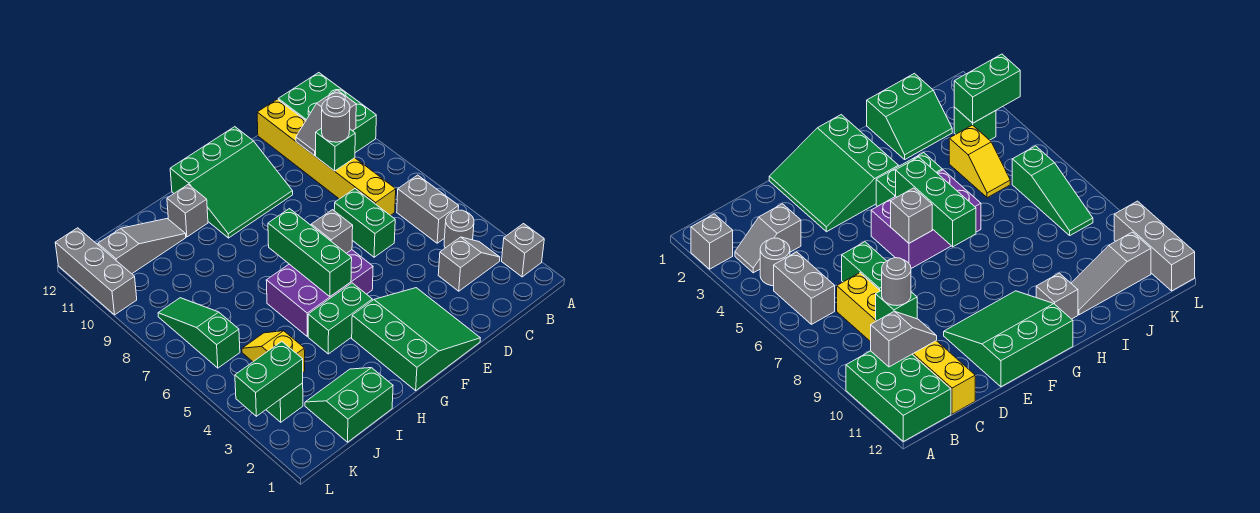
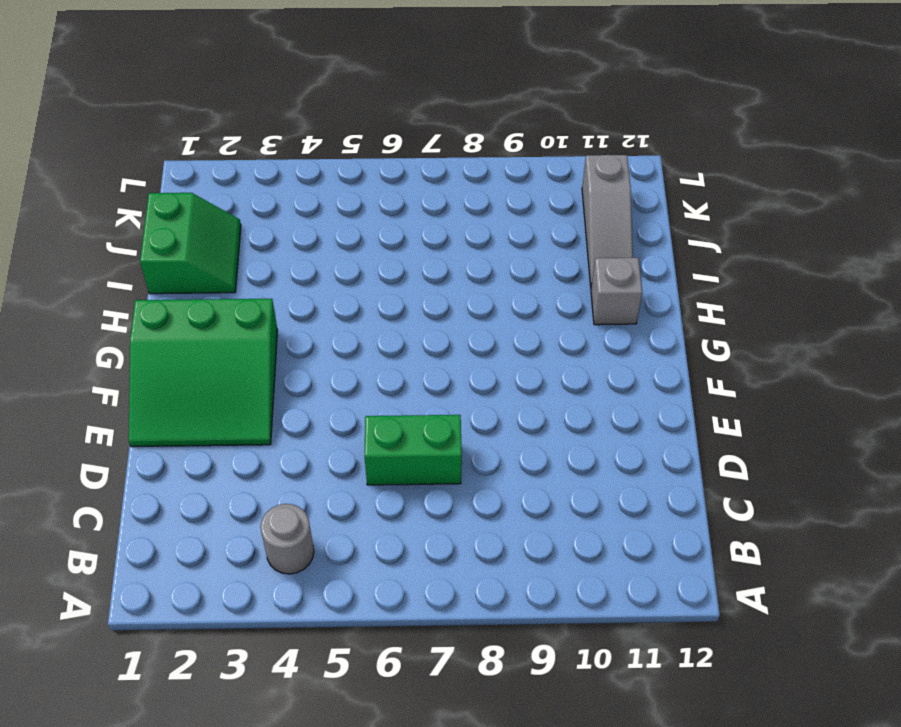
none -> grey brick A2 level 1
none -> green brick A10:B12 level 1
none -> grey slope B3:C3 level 1 top C

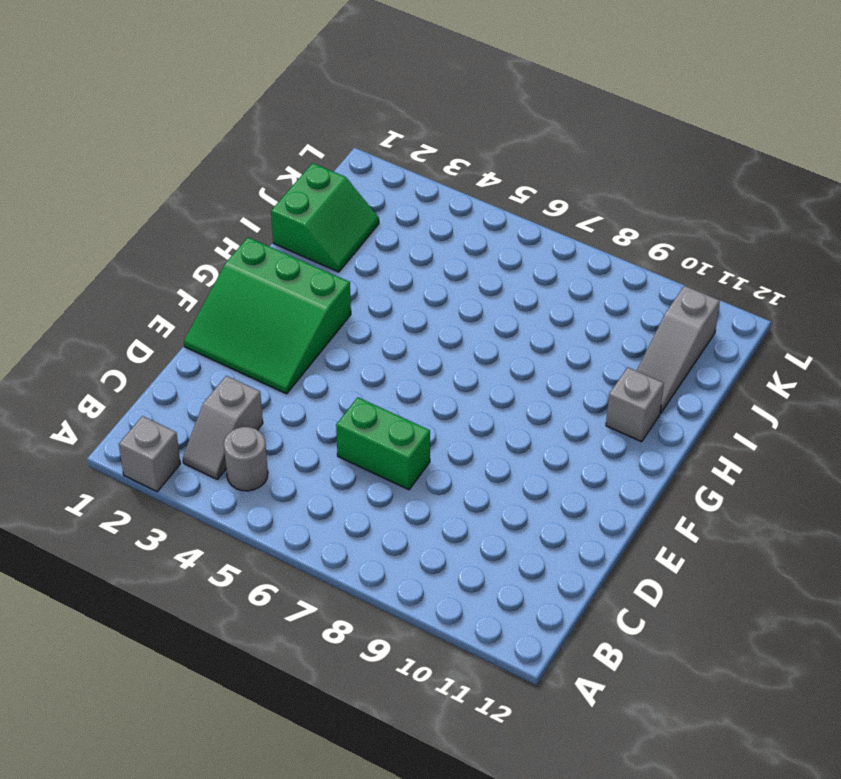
none -> green brick A10:B12 level 1
none -> grey brick B5:B6 level 1
none -> yellow brick C7:C12 level 1

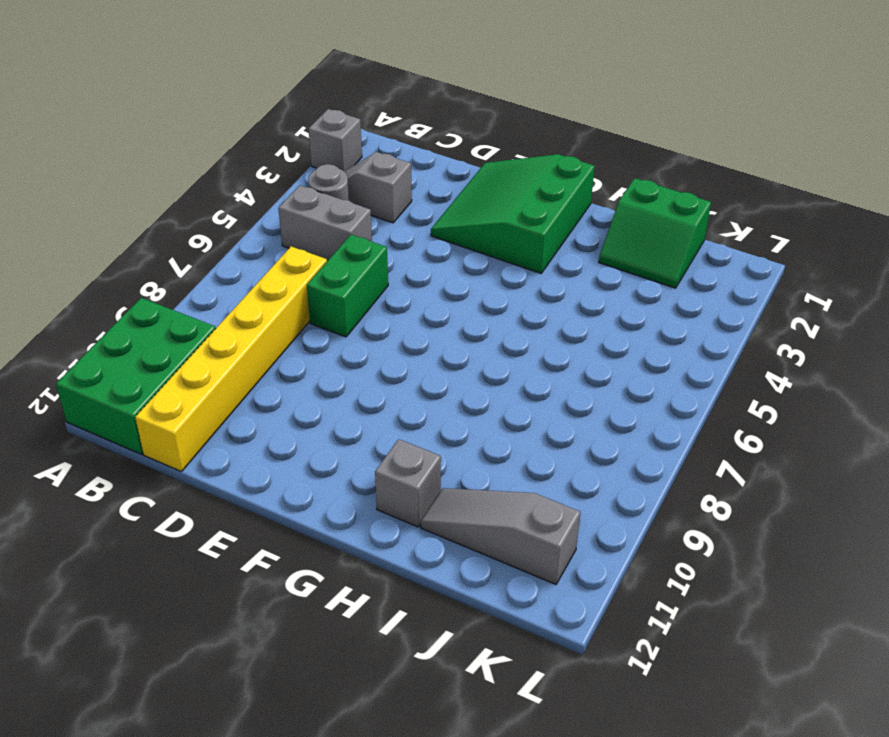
grey brick B5:C5 level 1 -> grey brick B5:B6 level 1
none -> green slope E10:G12 level 1 top 12
none -> purple brick F5:H6 level 1
none -> green brick G4:H4 level 1

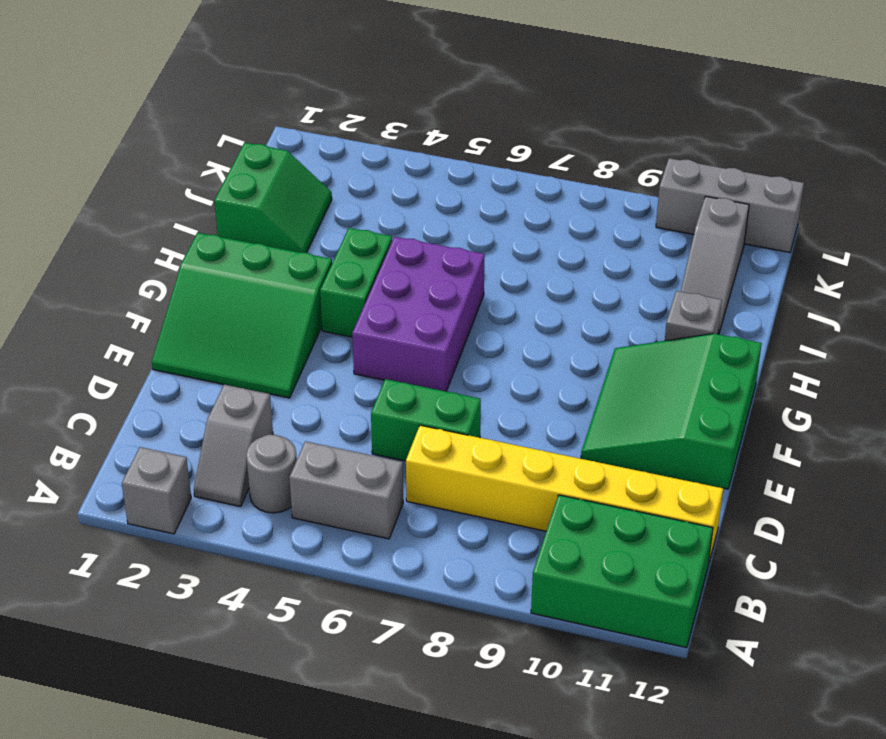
none -> yellow slope J4:J5 level 1 top 4
none -> green brick K3 level 1
none -> green slope K6:K8 level 1 top 6

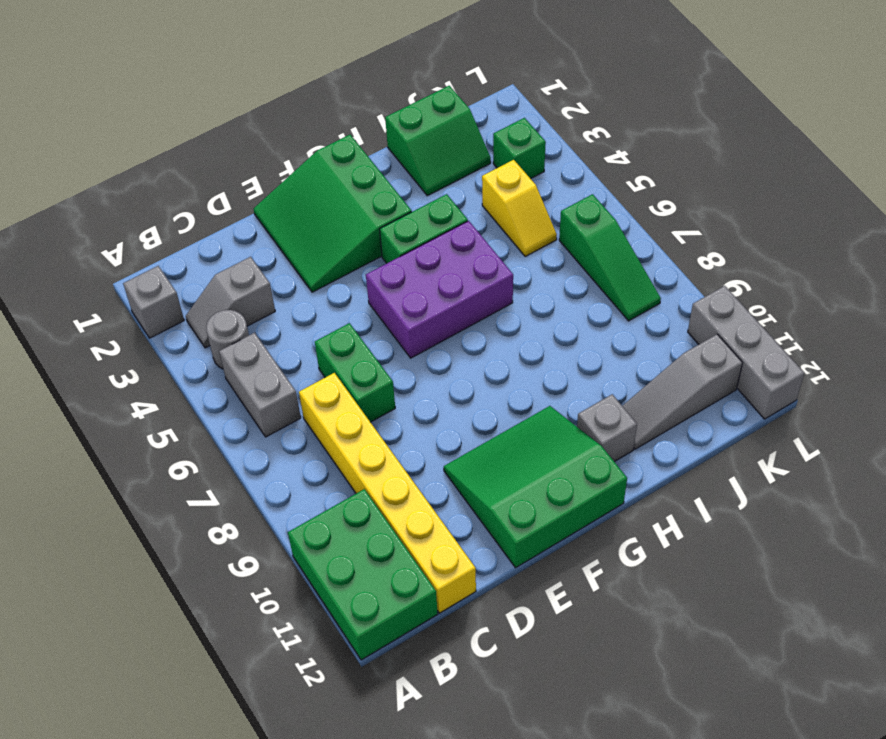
none -> grey slope B10:C10 level 2 top B
none -> green brick C9 level 2
none -> grey brick F6 level 2

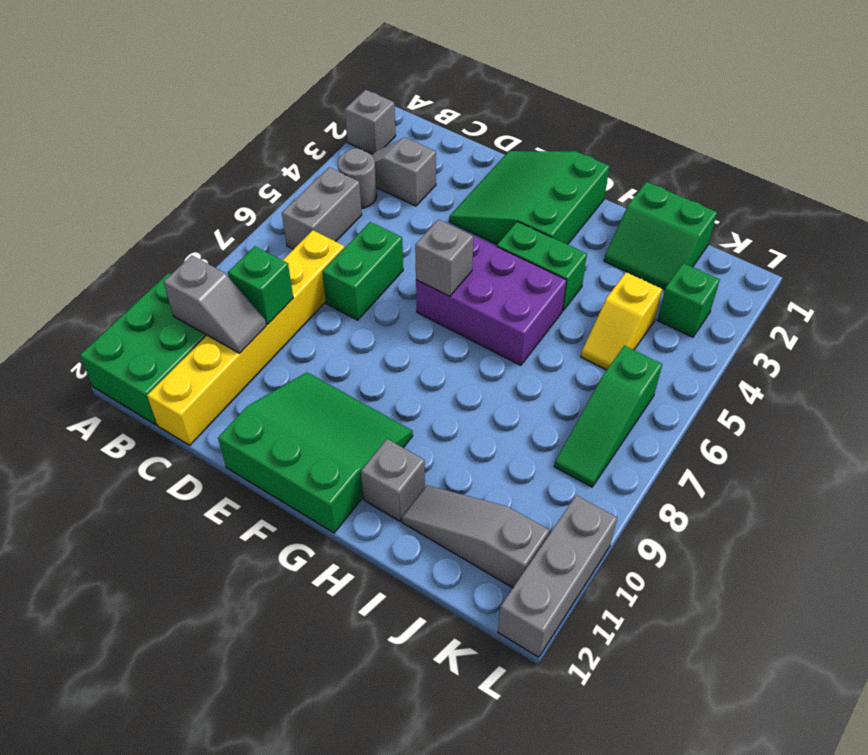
none -> green brick G5:G7 level 2
none -> green brick K3:L3 level 2
none -> grey round brick C9 level 3

